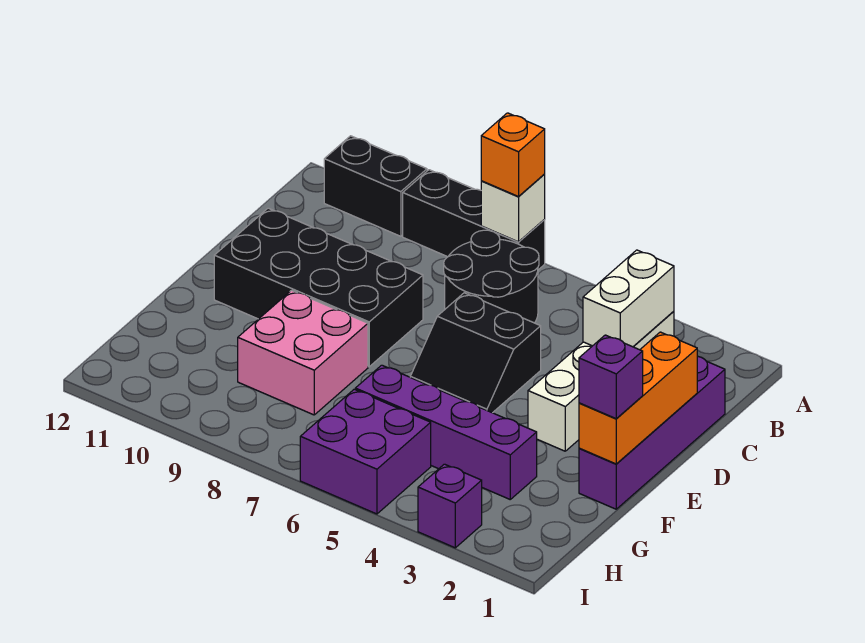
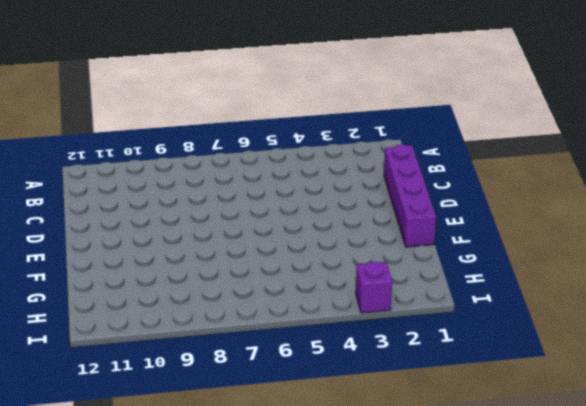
none -> black brick A7:A9 level 1
none -> black brick A10:A11 level 1
none -> white brick B3:E3 level 1

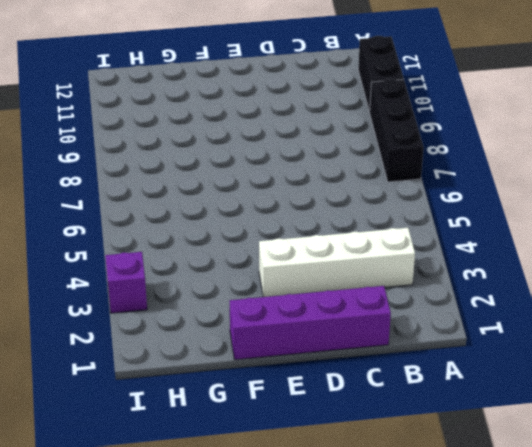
none -> black round brick B6:C7 level 1
none -> black slope D5:E6 level 1 top D
none -> black brick D8:E11 level 1

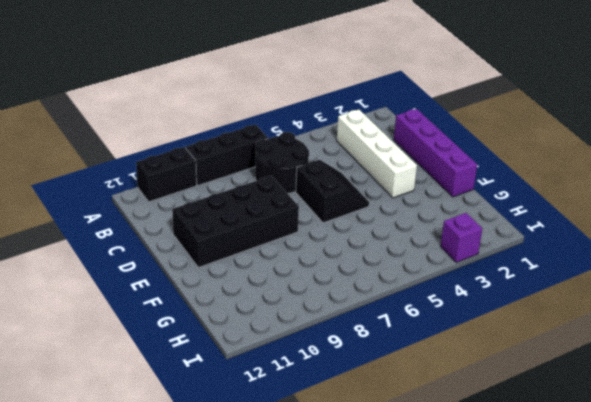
black slope D5:E6 level 1 top 6 -> black slope D5:E6 level 1 top D
none -> pink brick F8:G9 level 1
none -> purple brick G3:G6 level 1
none -> purple brick H5:I6 level 1

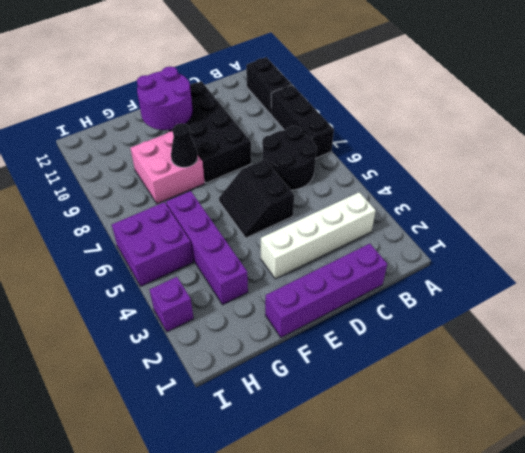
purple round brick E10:F11 level 2 -> none
black cone F8 level 2 -> none
none -> white brick A7 level 2
none -> white brick B3:C3 level 2
none -> orange brick D1:F1 level 2

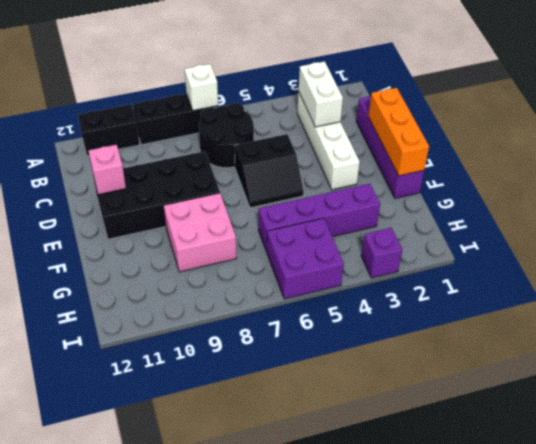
pink brick D11 level 2 -> none
none -> orange brick A7 level 3
none -> purple brick F1 level 3

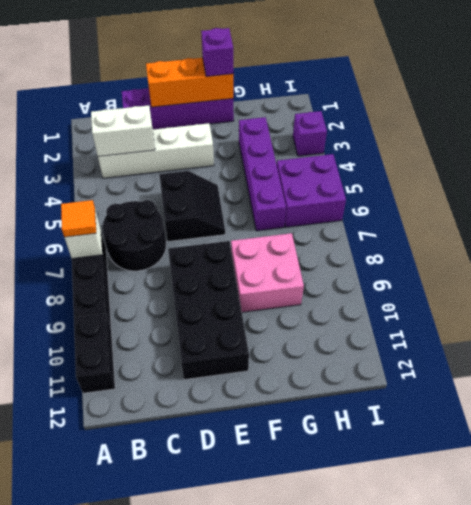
orange tile A7 level 3 -> orange brick A7 level 3

